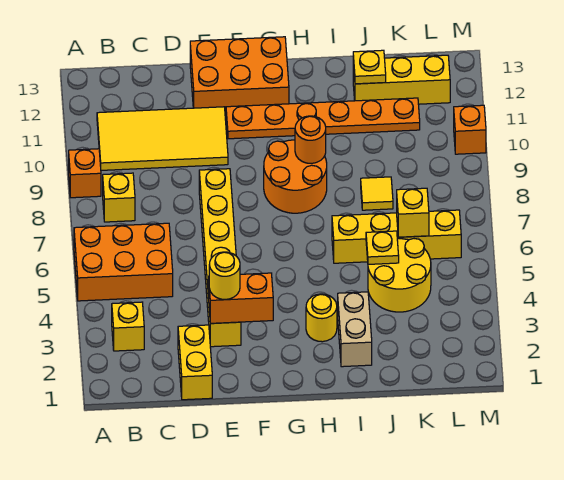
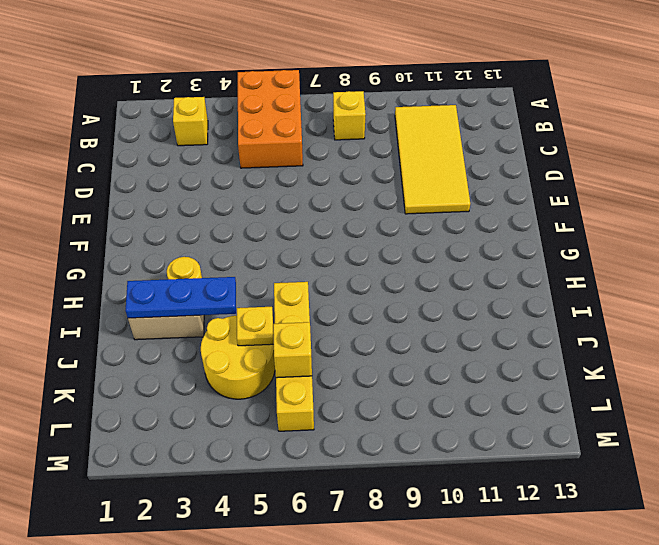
blue plate I2:I4 level 2 -> none
none -> orange brick A9 level 1
none -> yellow brick D1:D2 level 1
none -> yellow brick E3:E8 level 1

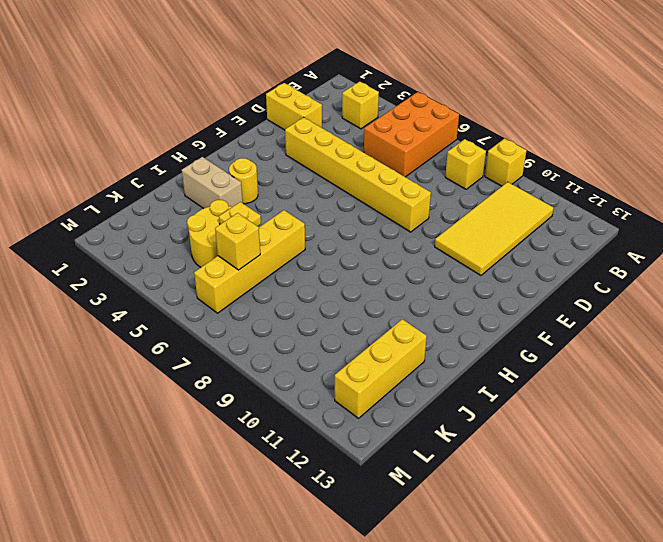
yellow brick A9 level 1 -> orange brick A9 level 1
none -> orange brick E12:G13 level 1
none -> orange plate F11:K11 level 1
none -> orange round brick G8:H9 level 1

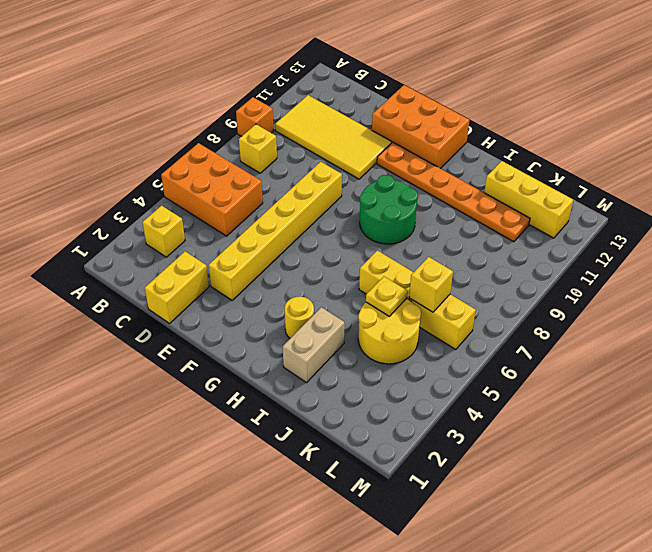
green round brick G8:H9 level 1 -> orange round brick G8:H9 level 1
none -> yellow tile J8 level 1
none -> orange brick M10 level 1
none -> orange brick E3:F3 level 2

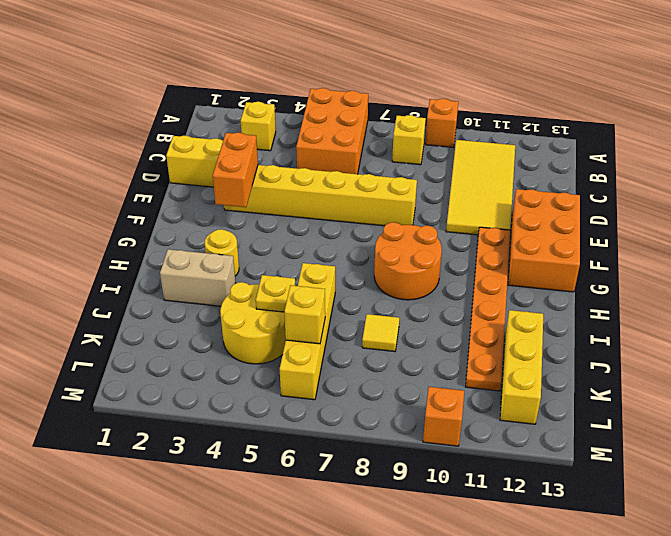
none -> orange round brick H9 level 2
none -> yellow plate J12 level 2
none -> yellow round brick E3 level 3

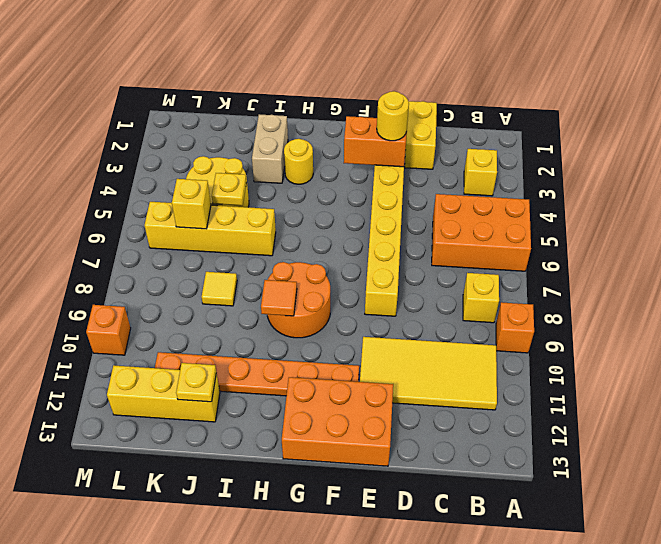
orange tile H9 level 2 -> orange round brick H9 level 2

